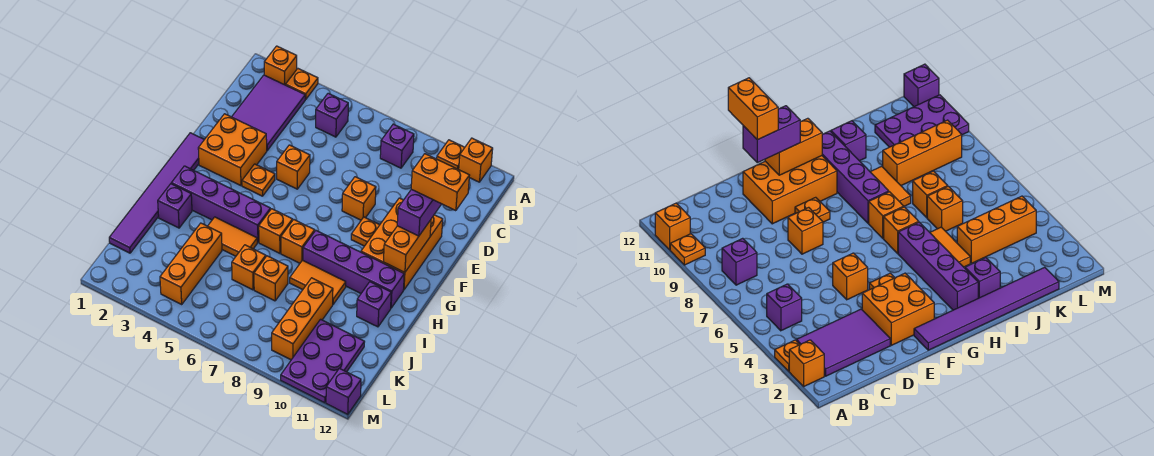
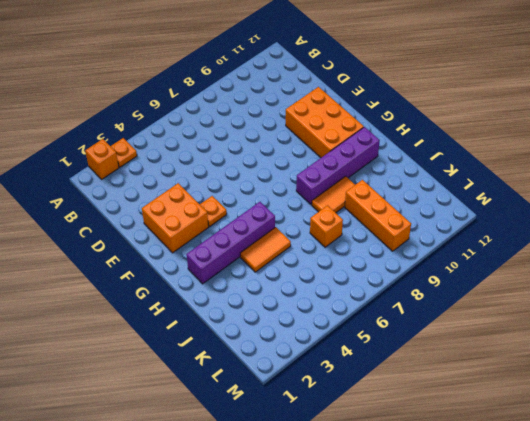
none -> orange plate A10 level 1
none -> orange brick A11 level 1
none -> purple tile B2:D3 level 1
none -> purple brick B5 level 1

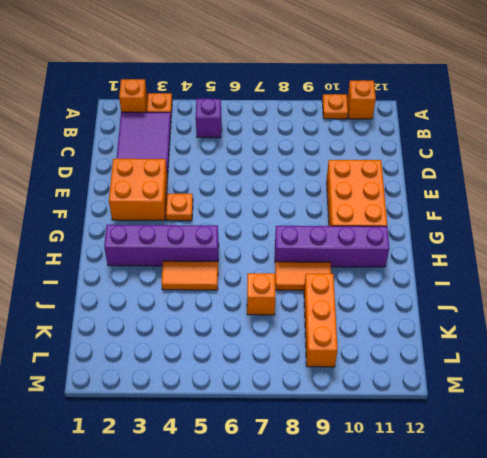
none -> purple brick B8 level 1
none -> orange brick E5 level 1
none -> orange brick E8 level 1
none -> purple tile F1:K1 level 1

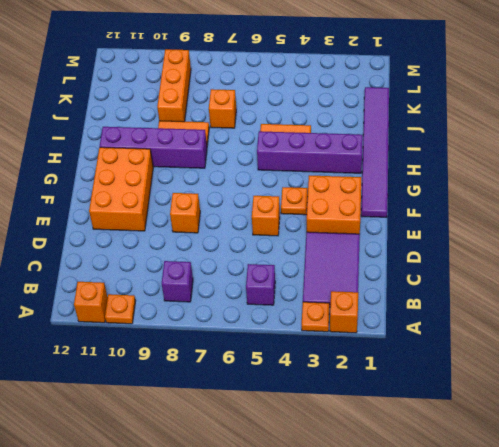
none -> orange plate F9 level 1
none -> orange brick H6 level 1
none -> orange brick H7 level 1
none -> purple brick I2 level 1

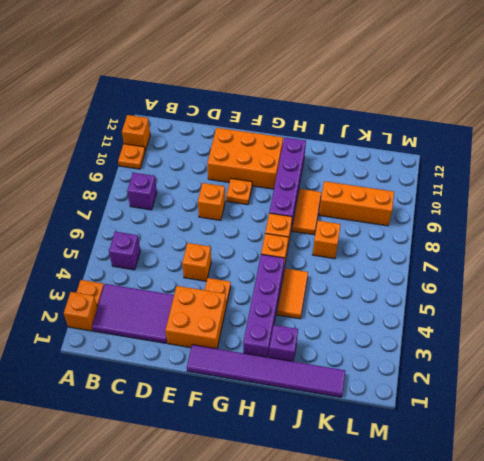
none -> purple brick I11 level 1
none -> orange brick J4:L4 level 1
none -> orange brick J6 level 1
none -> purple plate K10:M11 level 1

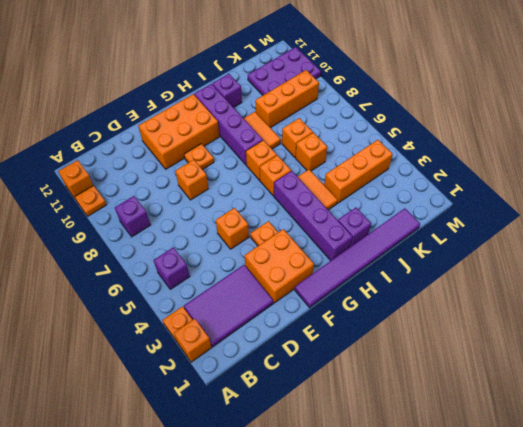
none -> purple brick M12 level 1
none -> orange brick F11:G11 level 2
none -> purple brick E11:F11 level 3
none -> orange brick E11:E12 level 4

